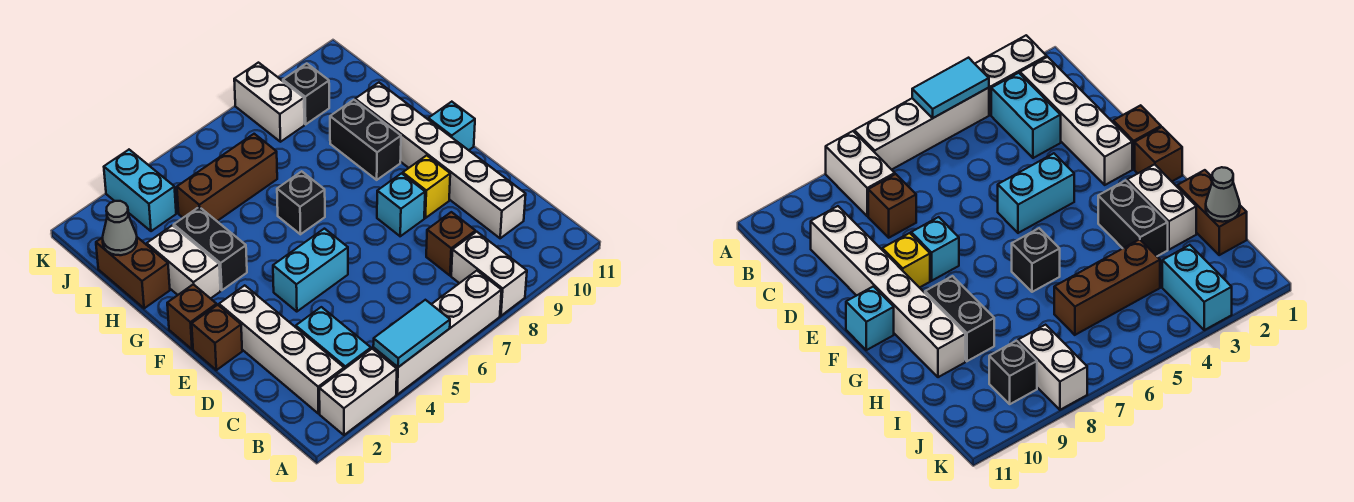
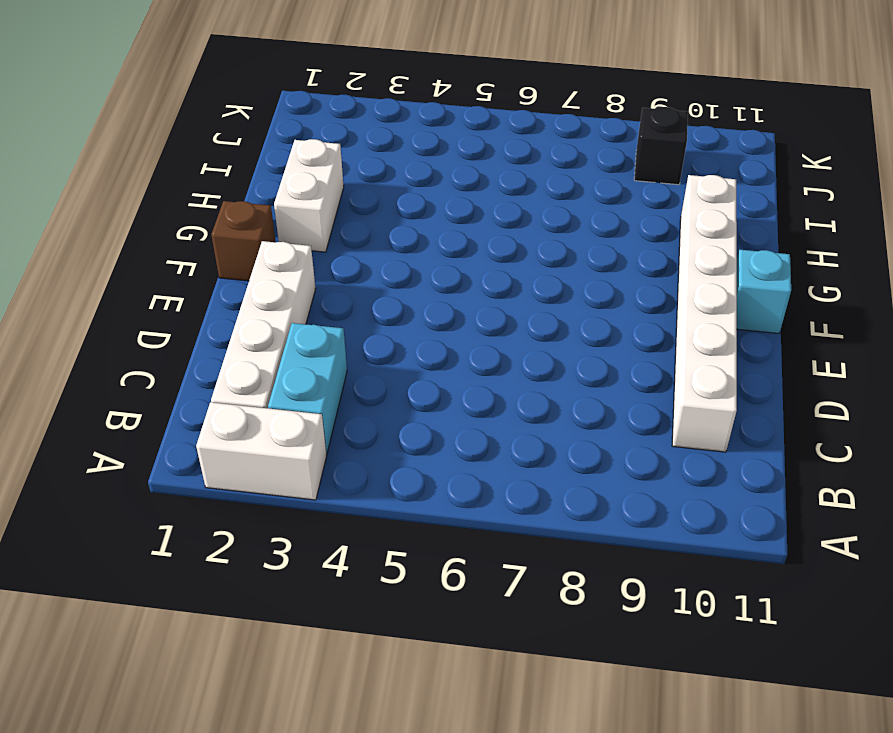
none -> white brick A4:A7 level 1
none -> white brick A8:B8 level 1
none -> brown brick C8 level 1

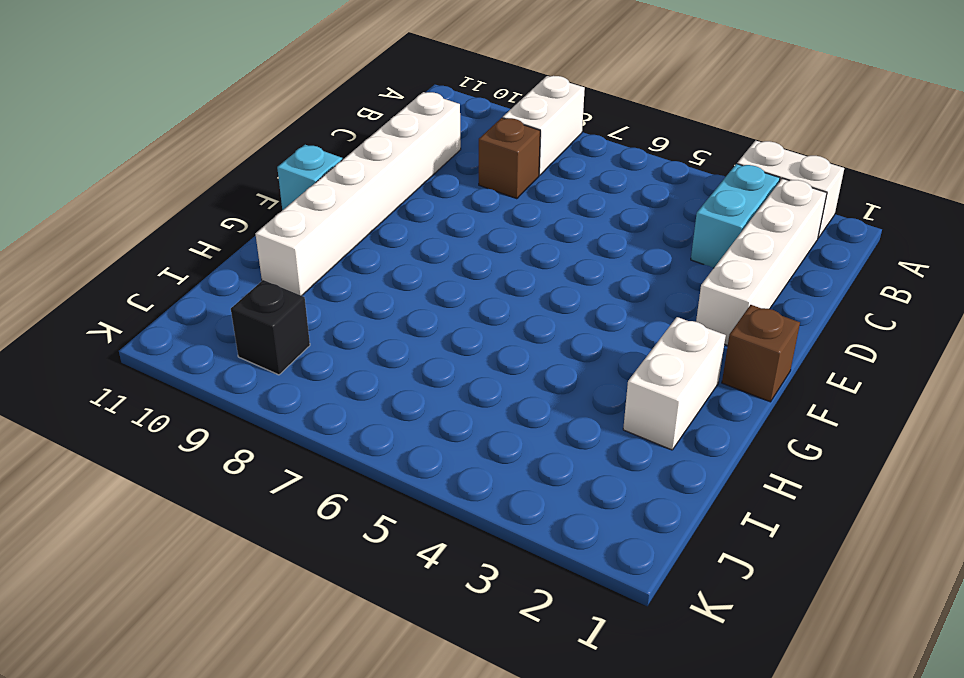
none -> white brick A4:A7 level 1
none -> brown brick E1 level 1
none -> cyan brick E4:E5 level 1

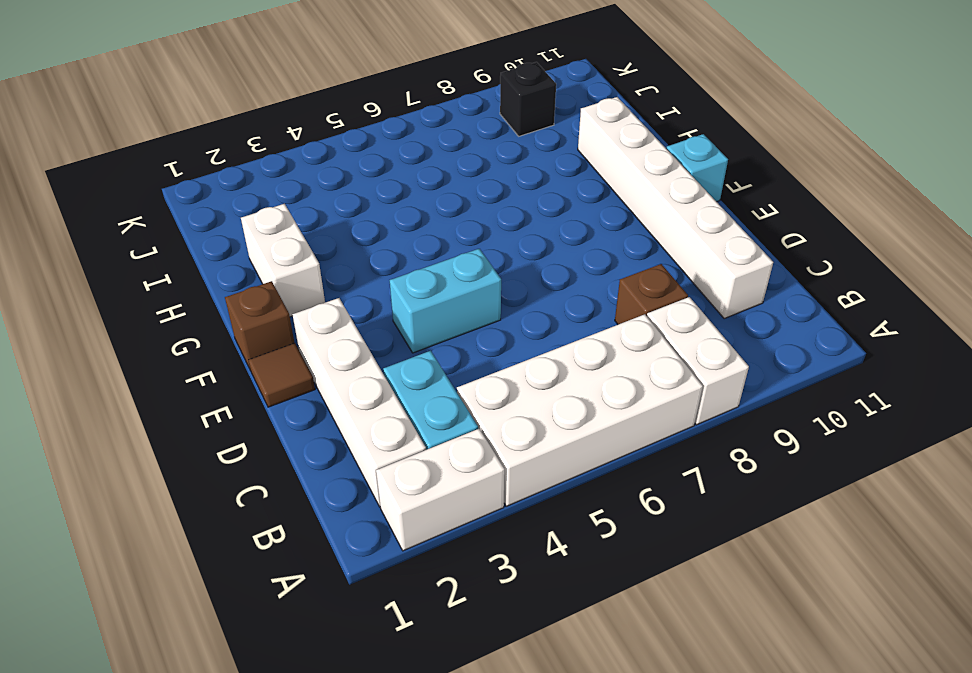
white brick A4:B7 level 1 -> white brick A4:A7 level 1
brown tile E1 level 1 -> brown brick E1 level 1
none -> cyan brick E8 level 1
none -> yellow brick E9 level 1
none -> black brick G3:H3 level 1

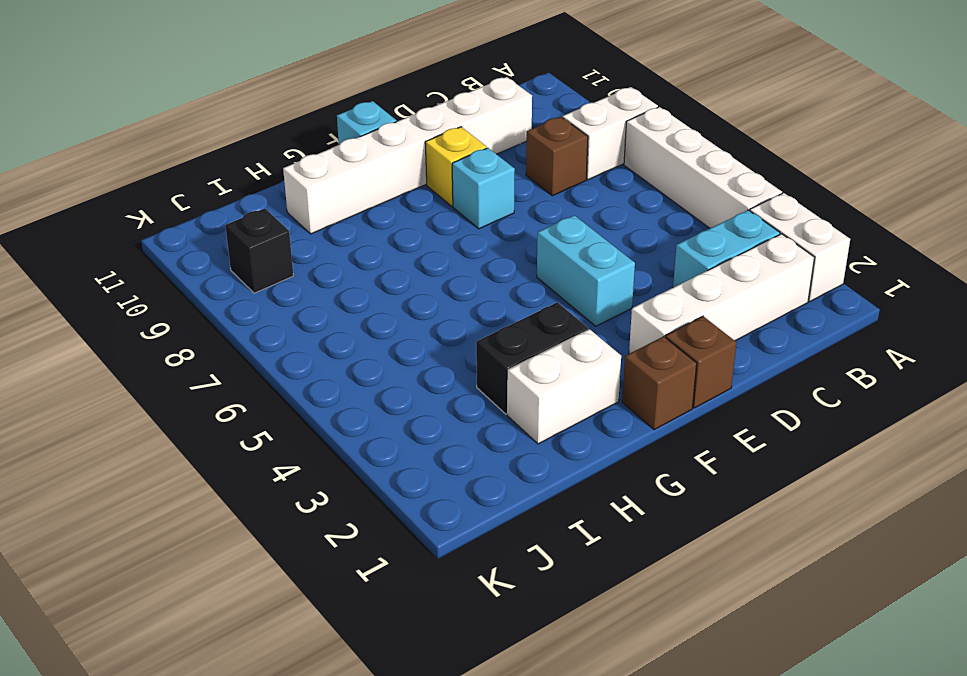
none -> black brick G6 level 1
none -> black brick G9:H9 level 1
none -> brown brick H1:I1 level 1

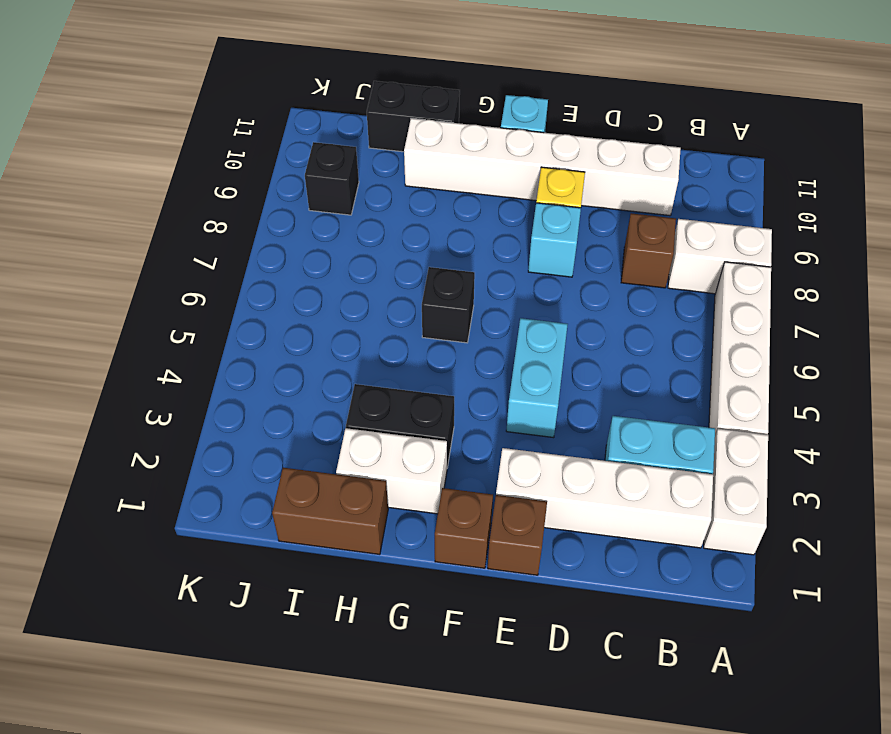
black brick H11:I11 level 1 -> black brick G9:H9 level 1
none -> brown brick I4:I6 level 1
none -> cyan brick J3:K3 level 1
none -> white brick J8:K8 level 1

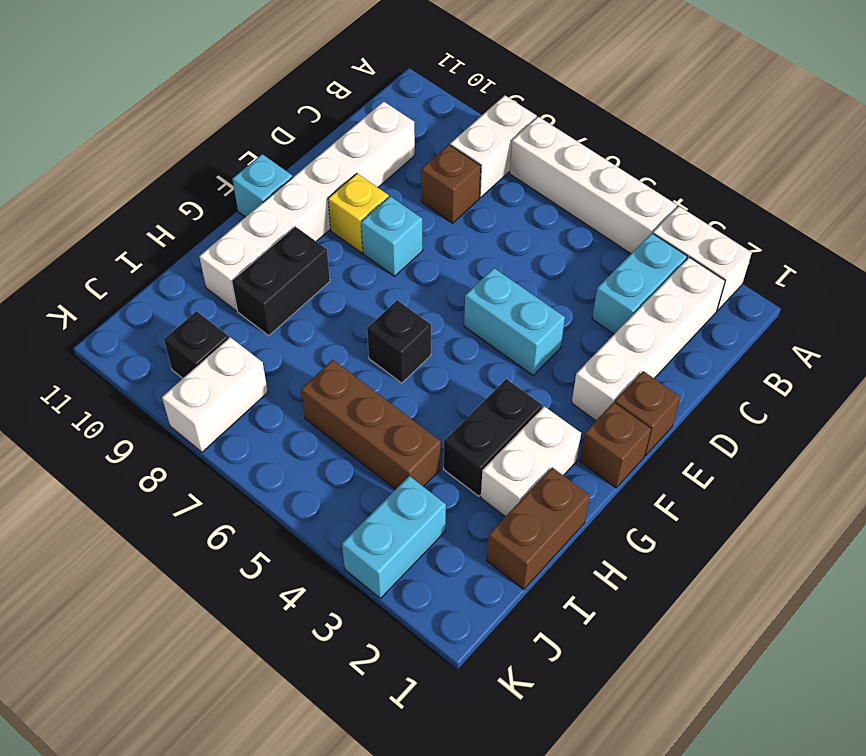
none -> cyan tile A4:A5 level 2
none -> grey cone I1 level 2

